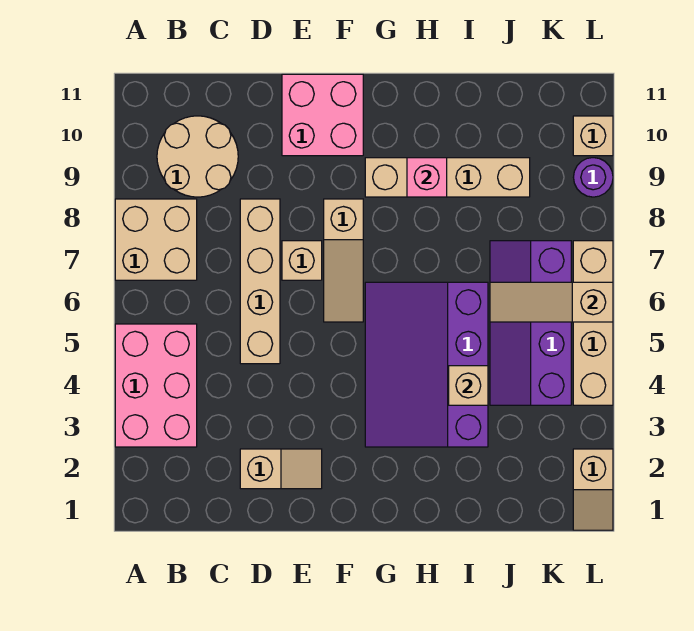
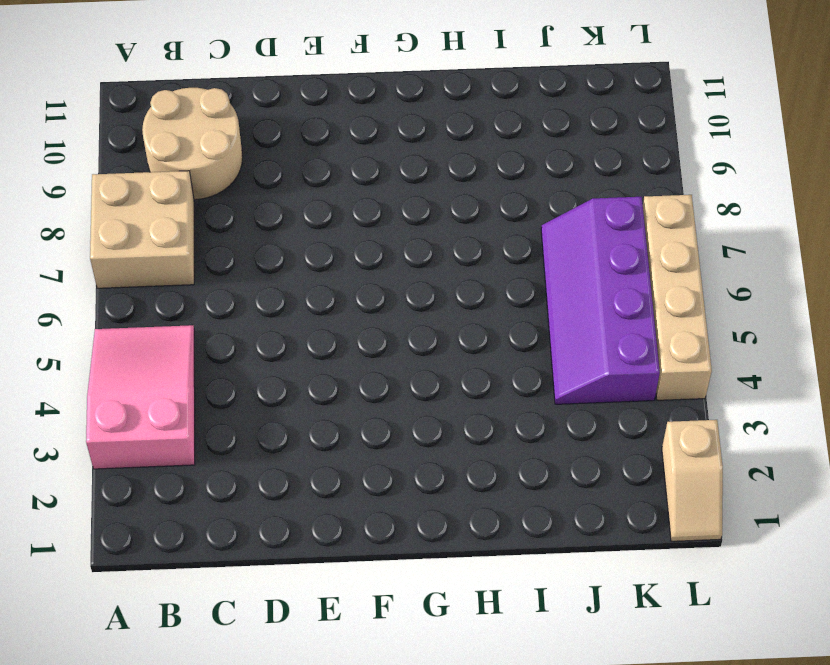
pink slope A3:B5 level 1 top 3 -> pink brick A3:B5 level 1
none -> tan slope D2:E2 level 1 top D
none -> tan brick D5:D8 level 1
none -> tan brick E7 level 1

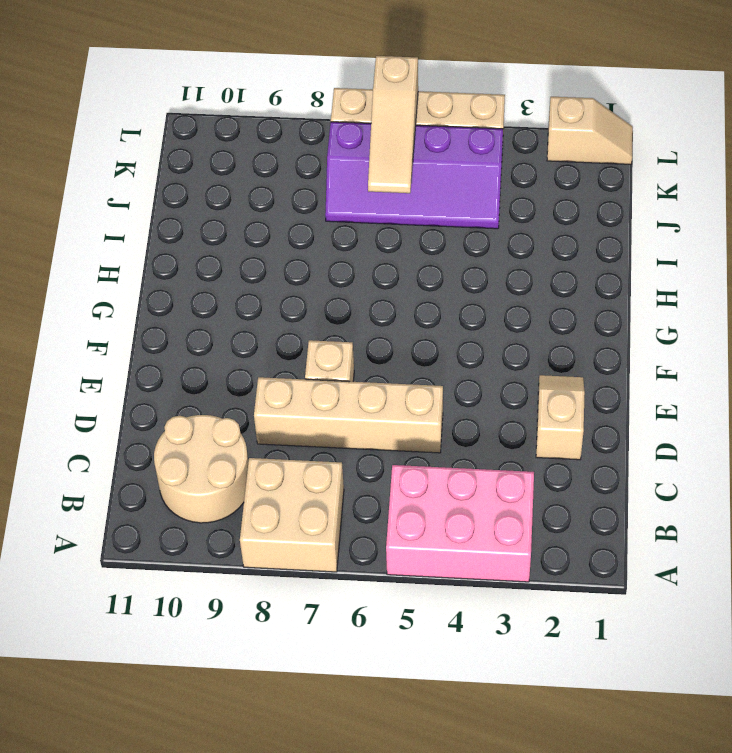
none -> pink brick E10:F11 level 1
none -> tan slope F6:F8 level 1 top 8
none -> purple slope G3:I6 level 1 top I

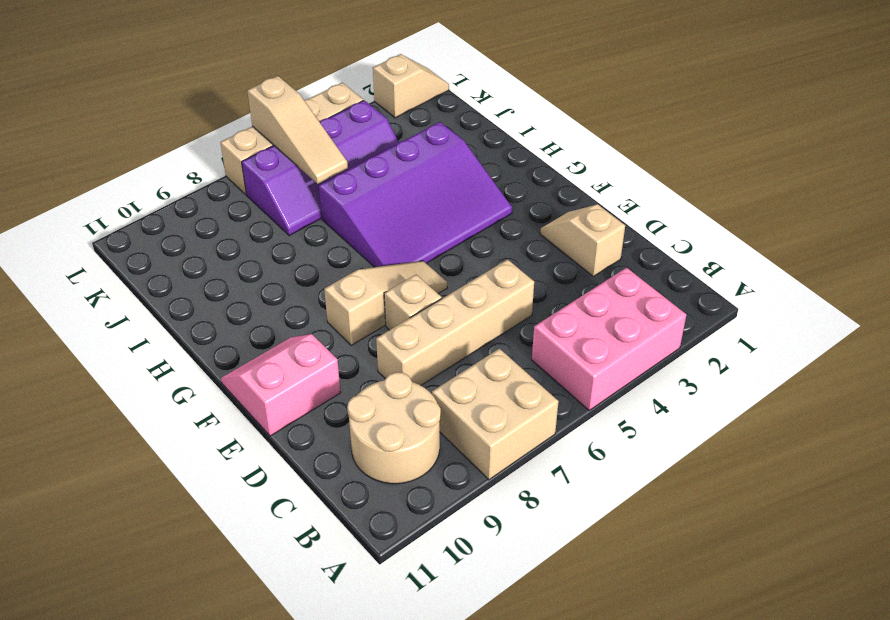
pink slope E10:F11 level 1 top E -> pink brick E10:F11 level 1
none -> tan brick G9:J9 level 1
none -> purple round brick L9 level 1
none -> tan brick L10 level 1

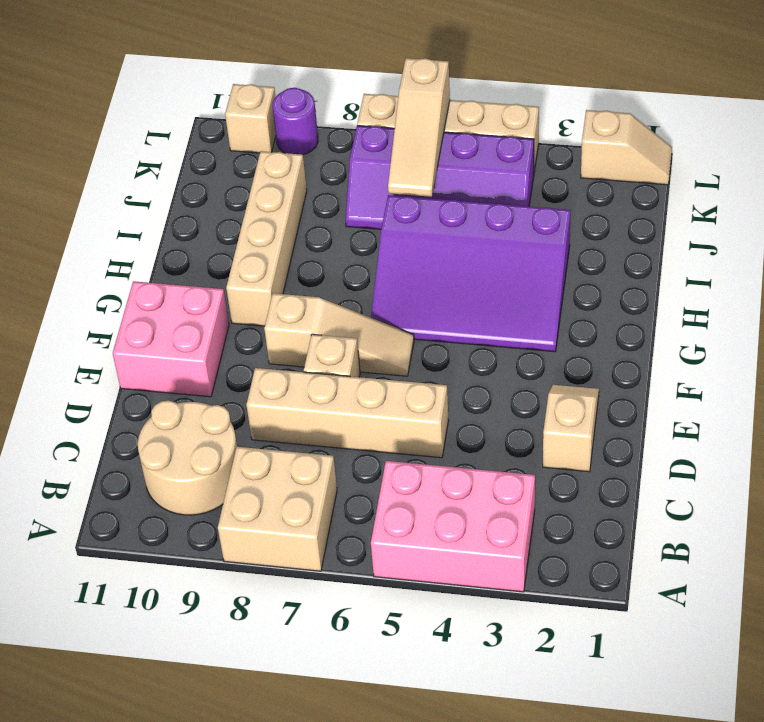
none -> pink brick H9 level 2
none -> tan brick I4 level 2

